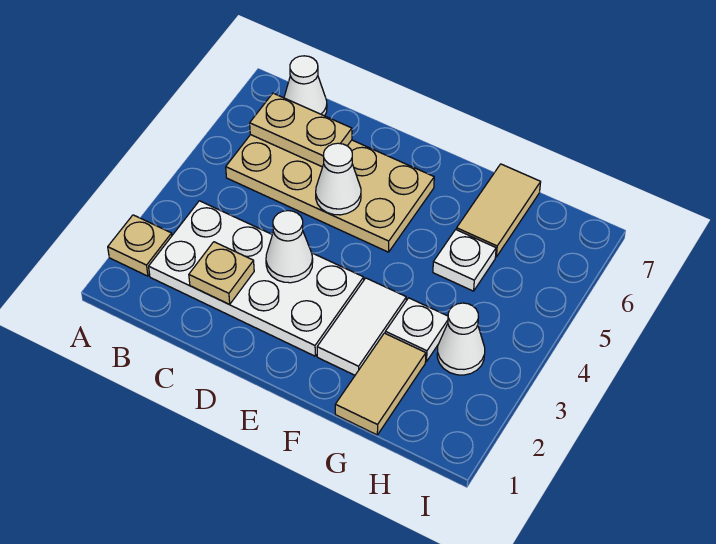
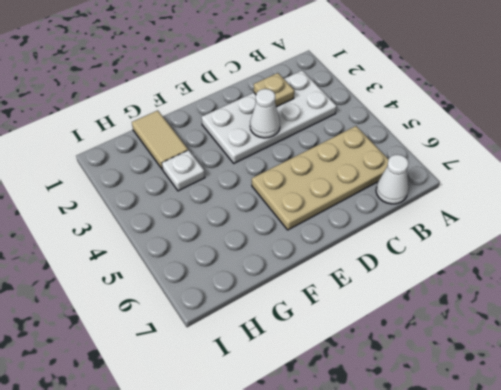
none -> tan plate A2 level 1
none -> white tile F2:F3 level 1
none -> white plate G5 level 1

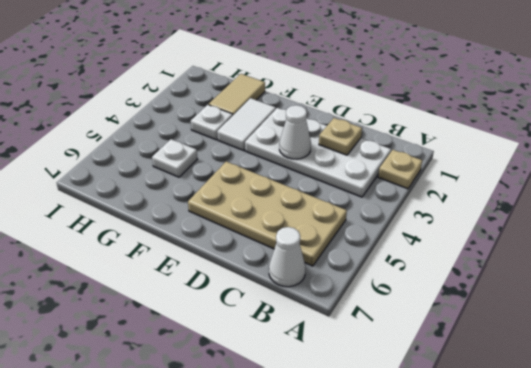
none -> tan tile G6:G7 level 1
none -> white cone H3 level 1
none -> tan plate B6:C6 level 2

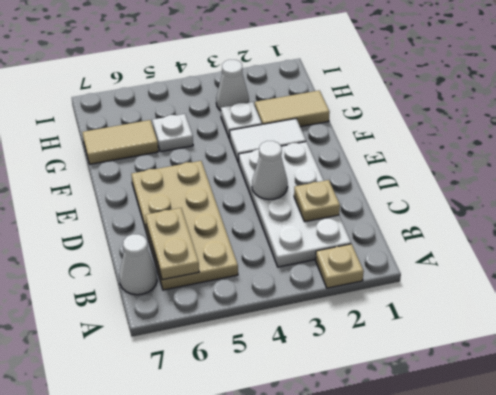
none -> white cone D5 level 2

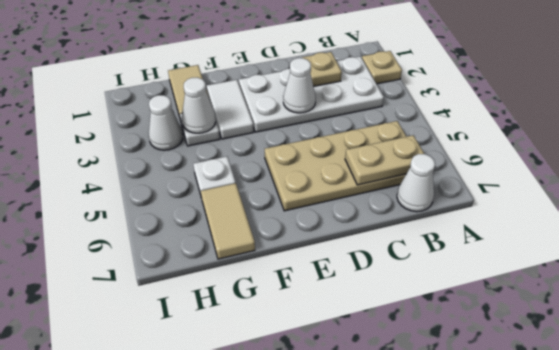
white cone G3 level 2 -> white cone D5 level 2

